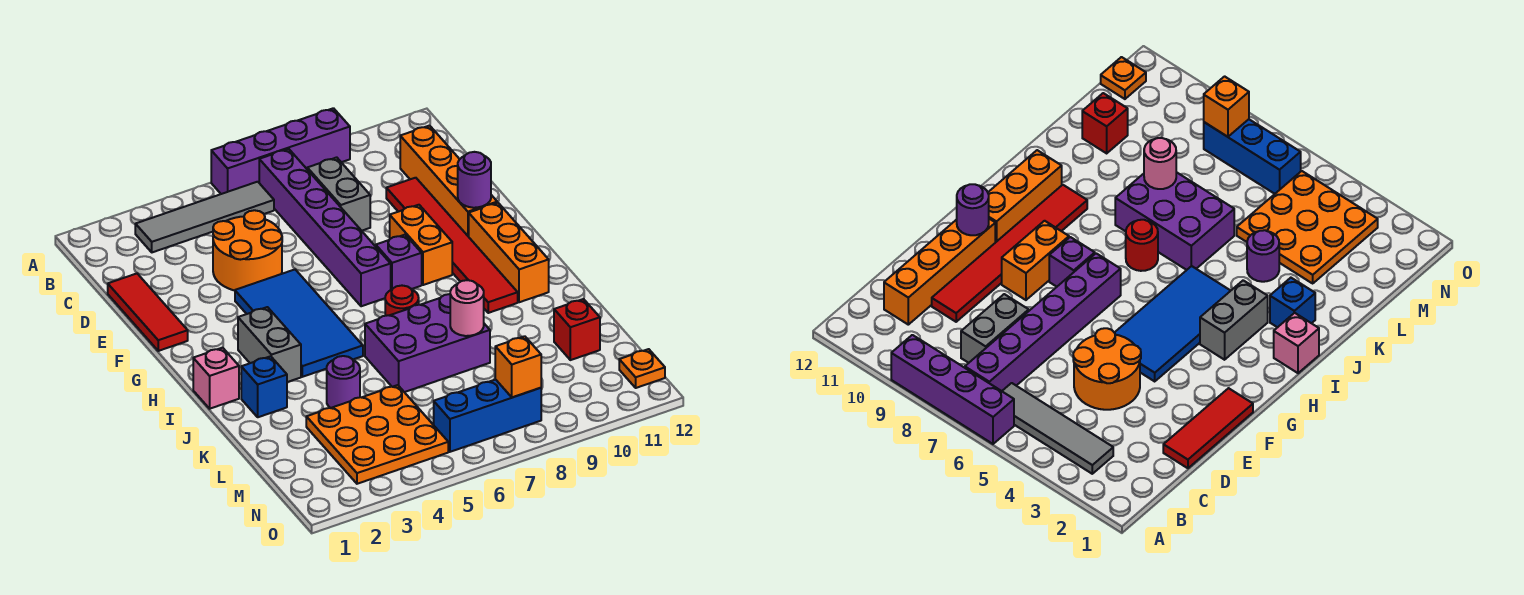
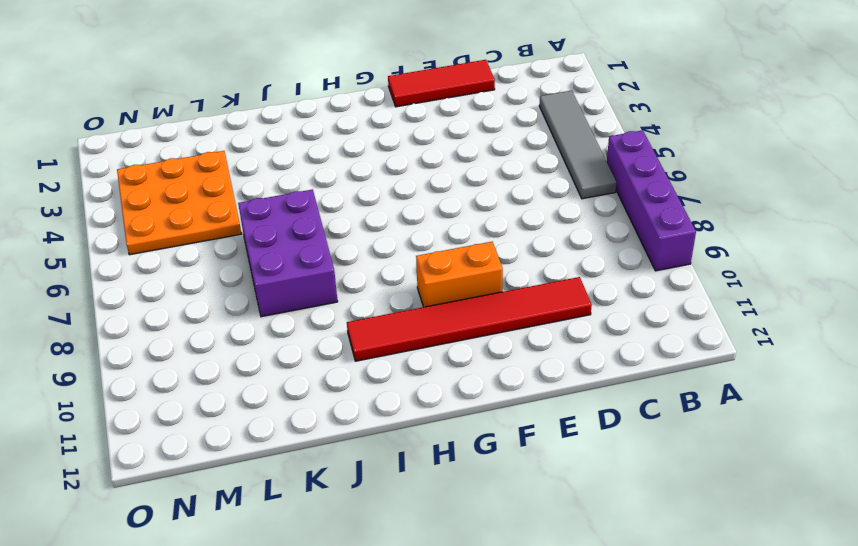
none -> purple brick B7:G7 level 1
none -> grey brick C8:D8 level 1
none -> orange brick C11:F11 level 1

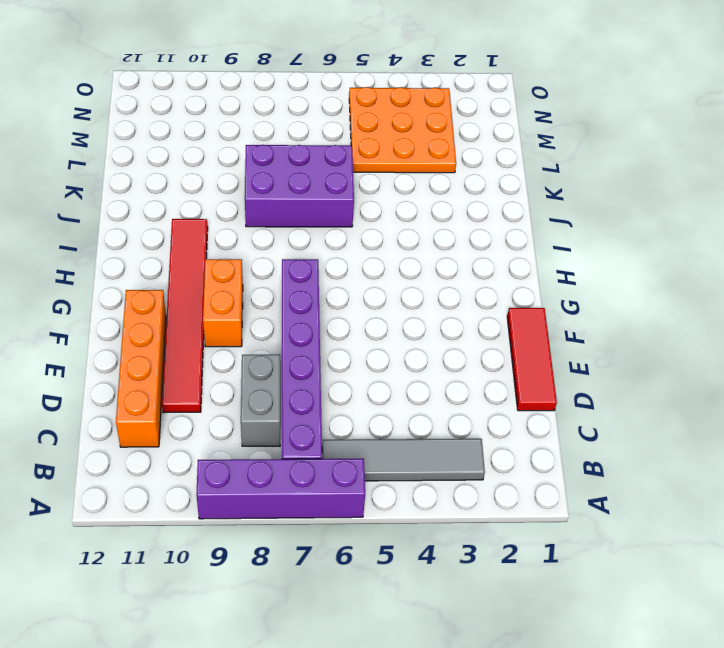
none -> orange round brick D4:E5 level 1
none -> blue tile F4:I5 level 1
none -> purple brick G8 level 1

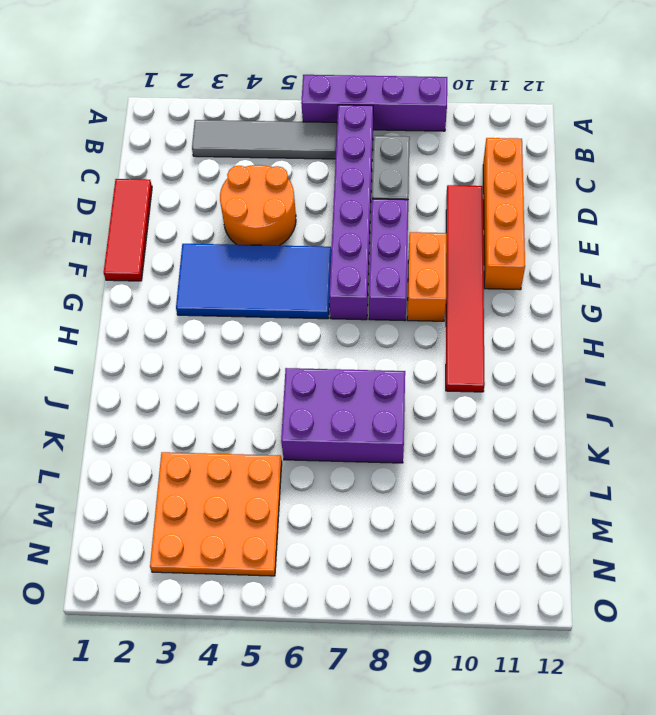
purple brick E8:G8 level 1 -> purple brick G8 level 1
blue tile F3:G6 level 1 -> blue tile F4:I5 level 1
none -> orange brick G11:I11 level 1
none -> grey brick H3:I3 level 1
none -> pink brick I1 level 1

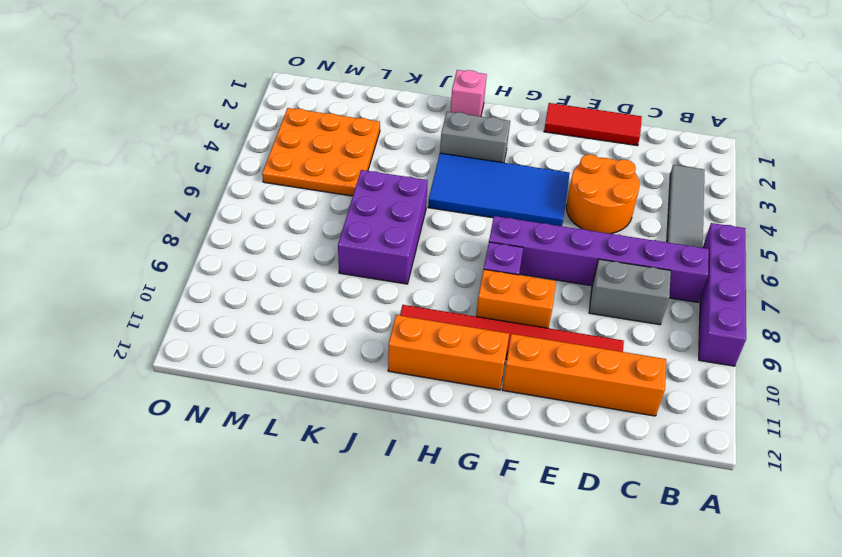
none -> red round brick I7 level 1
none -> blue brick J2 level 1
none -> purple round brick K4 level 1

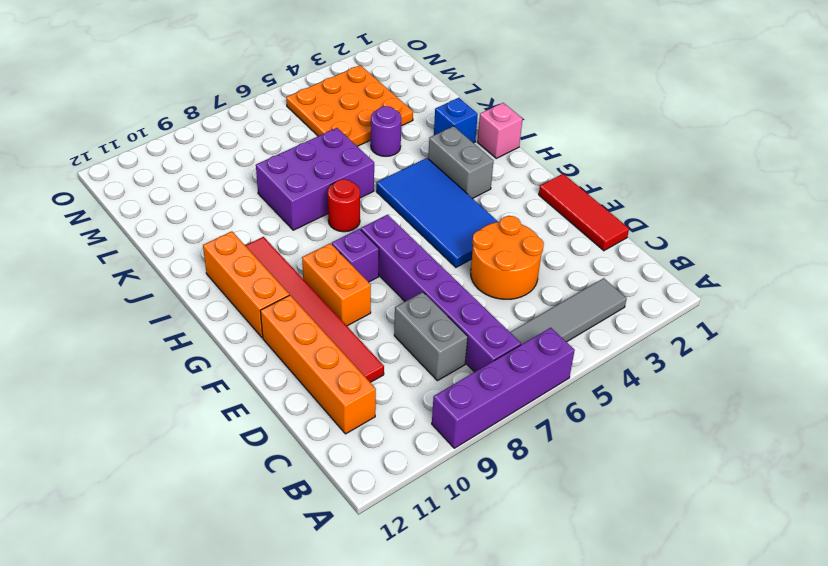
none -> red brick L11 level 1
none -> blue brick N6:N8 level 1
none -> orange plate N12 level 1

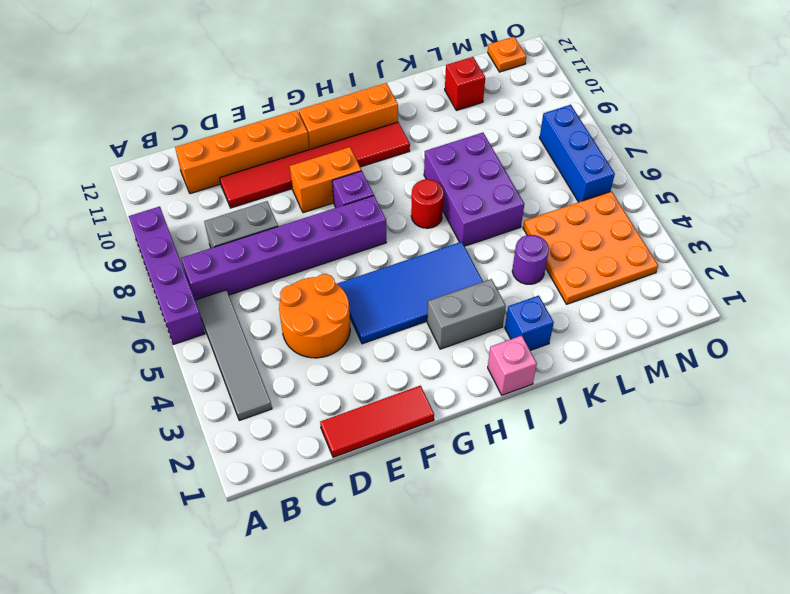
none -> purple round brick F11 level 2
none -> pink round brick K8 level 2
none -> orange brick N8 level 2

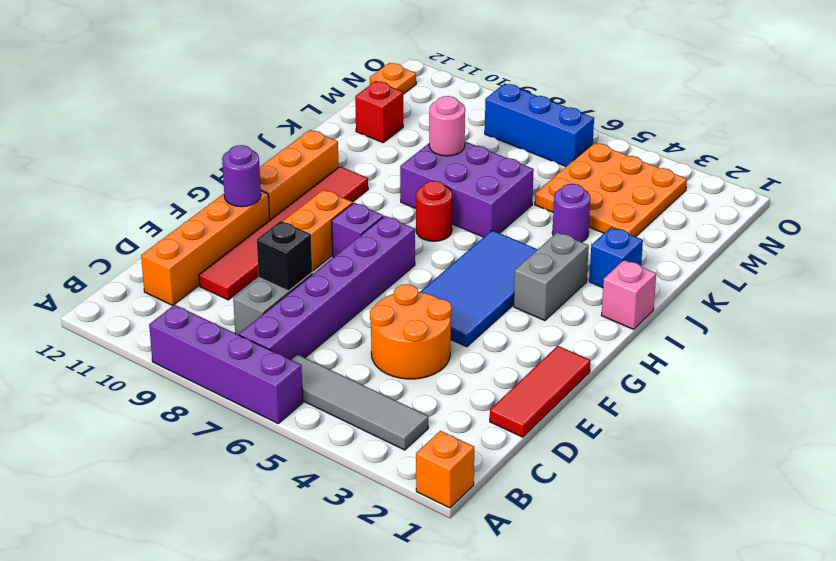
orange brick A1 level 1 -> orange brick N8 level 2
black brick D8 level 2 -> none

